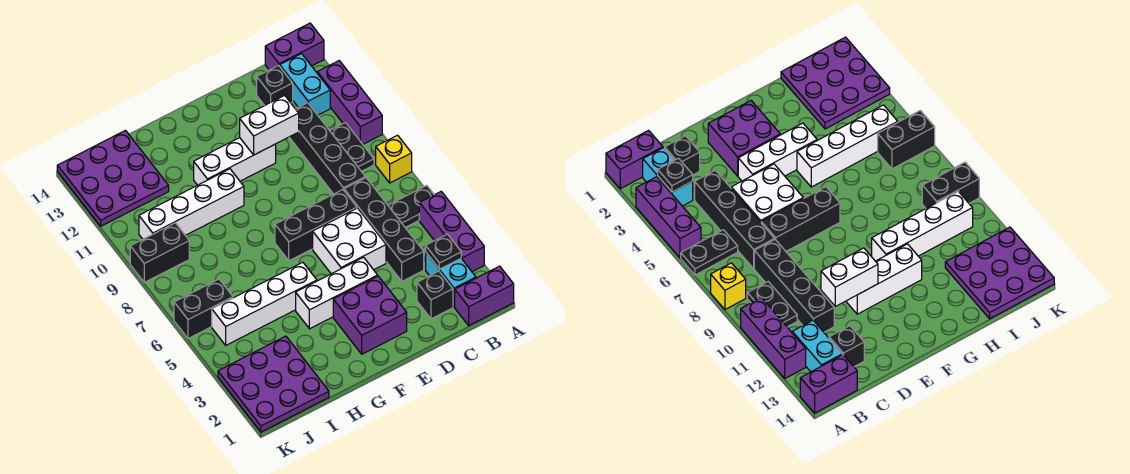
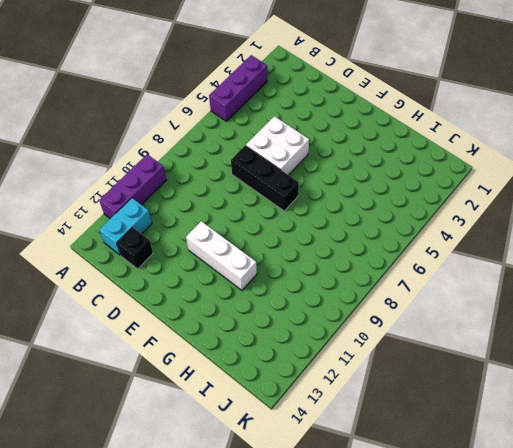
none -> purple brick A1:B1 level 1
none -> black plate A6:B6 level 1
none -> yellow brick A8 level 1

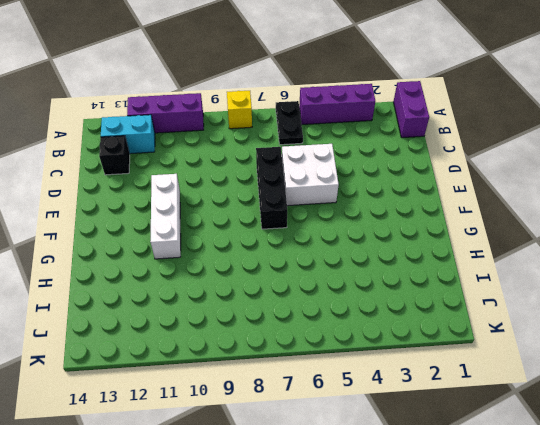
none -> purple brick A14:B14 level 1
none -> cyan brick B2:B3 level 1
none -> black plate B9:B10 level 1

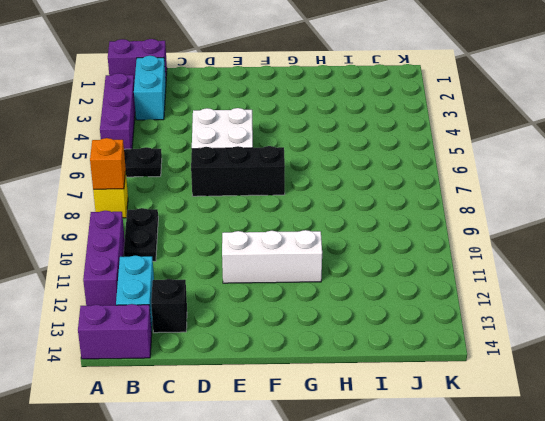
orange brick A8 level 2 -> none
none -> black brick C2 level 1
none -> black brick C4:C7 level 1
none -> black brick C8:C11 level 1

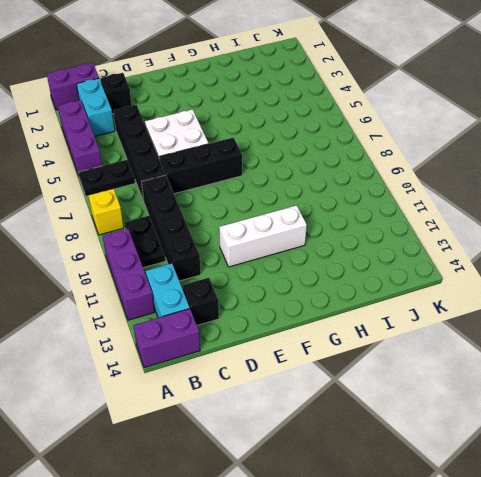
none -> purple brick E2:F3 level 1
none -> white brick E4:G4 level 1
none -> white brick G5:J5 level 1

